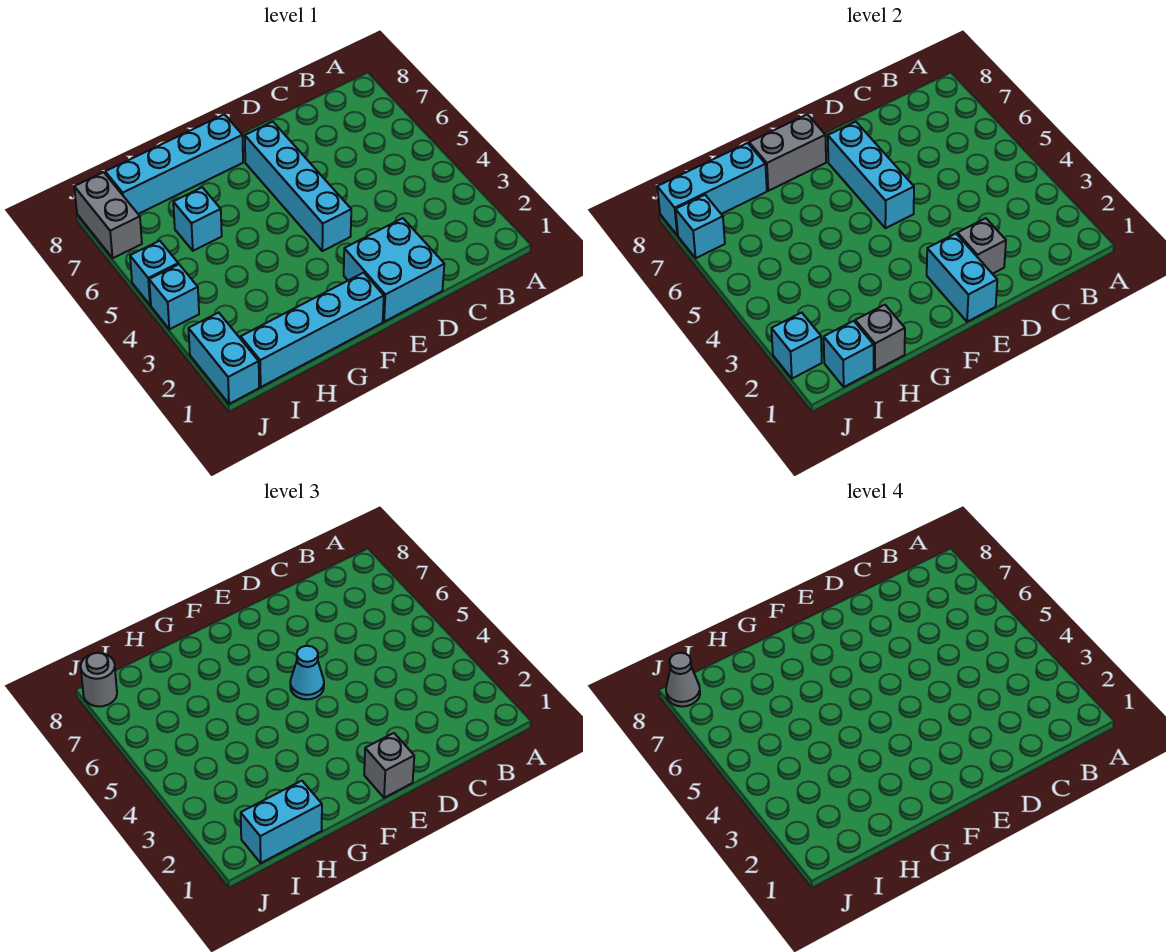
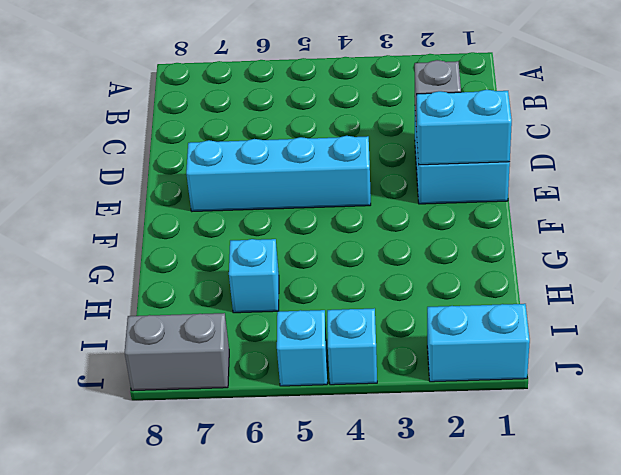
none -> cyan brick F1:I1 level 1
none -> cyan brick F8:I8 level 1
none -> cyan brick E5:E7 level 2

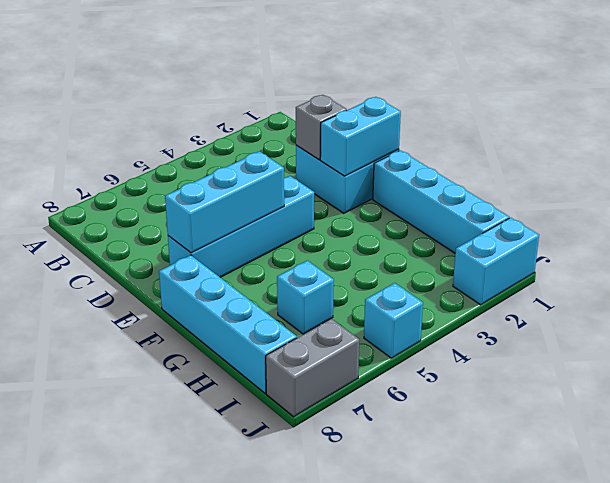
none -> cyan brick J4 level 1
none -> grey brick F8:G8 level 2
none -> grey brick H1 level 2

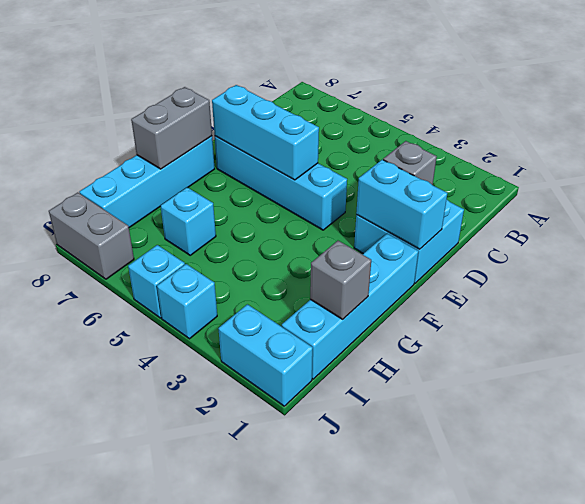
none -> cyan brick H8:J8 level 2
none -> cyan brick I1 level 2
none -> cyan brick J2 level 2

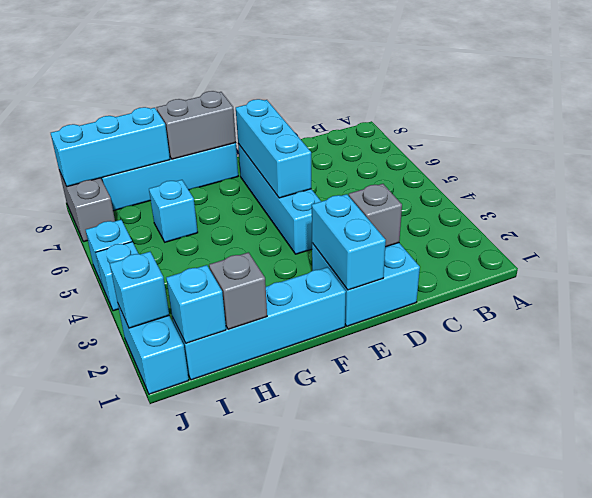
none -> cyan brick J7 level 2
none -> grey brick E1 level 3
none -> cyan cone E5 level 3

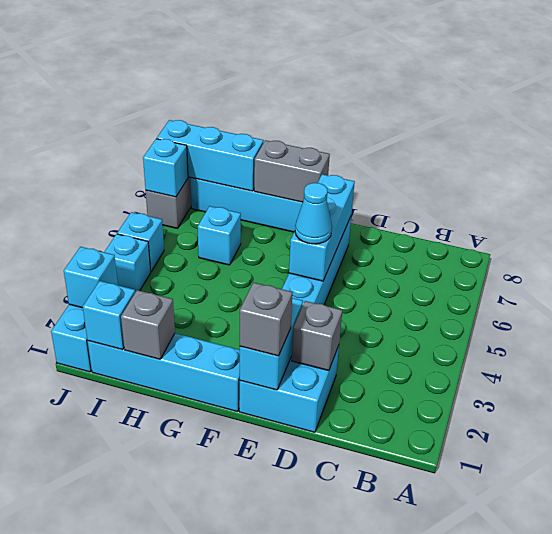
none -> cyan brick H1:I1 level 3
none -> grey round brick J8 level 3
none -> grey cone J8 level 4

